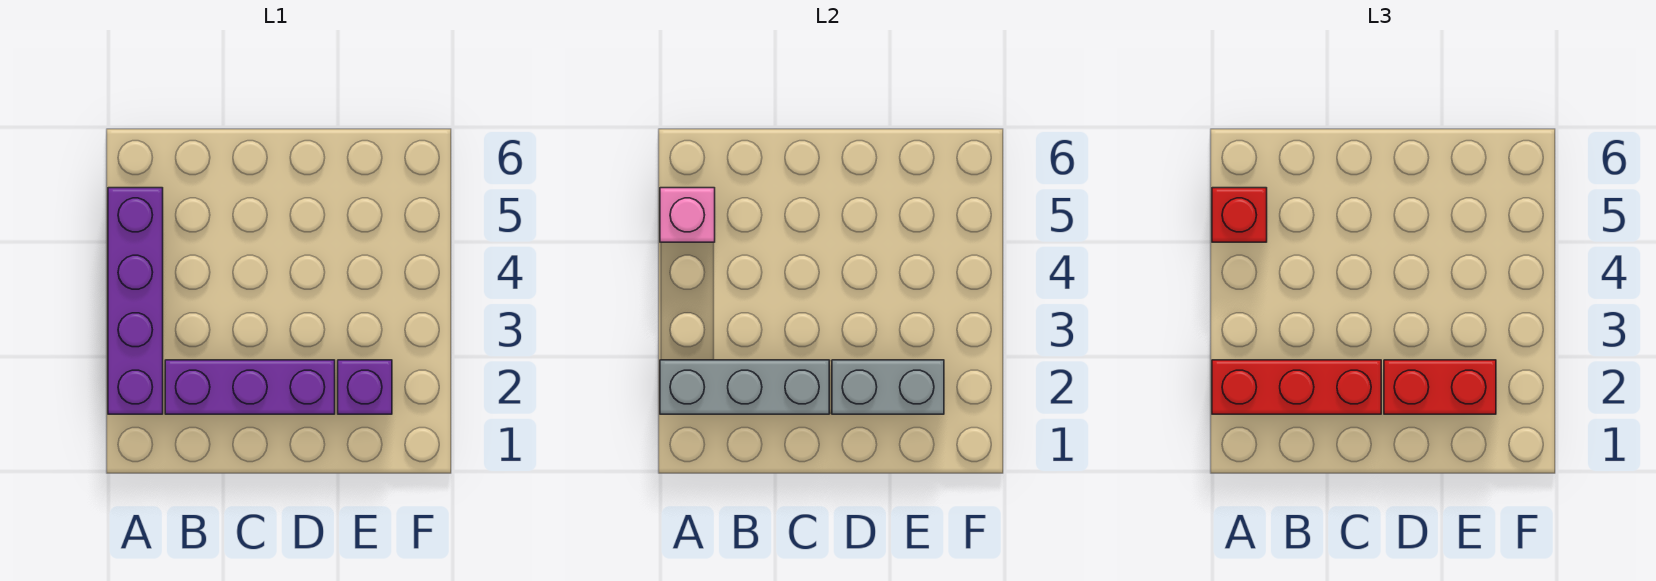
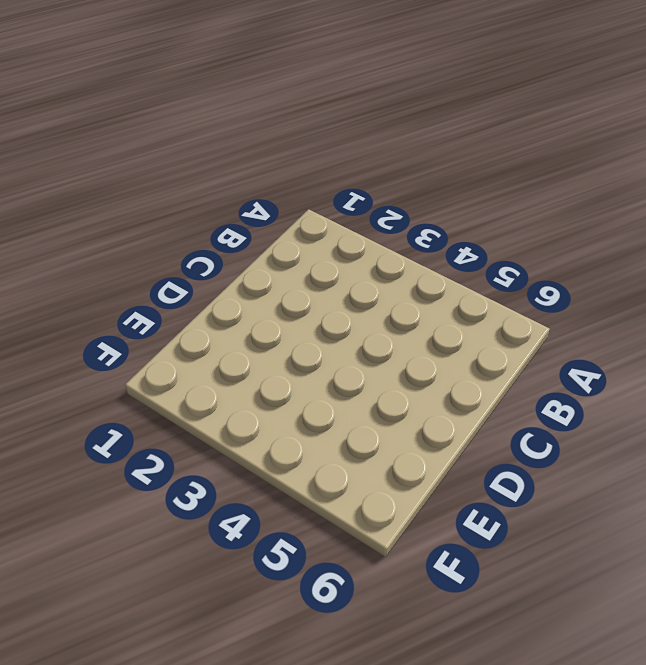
none -> purple brick A2:A5 level 1
none -> purple brick B2:D2 level 1

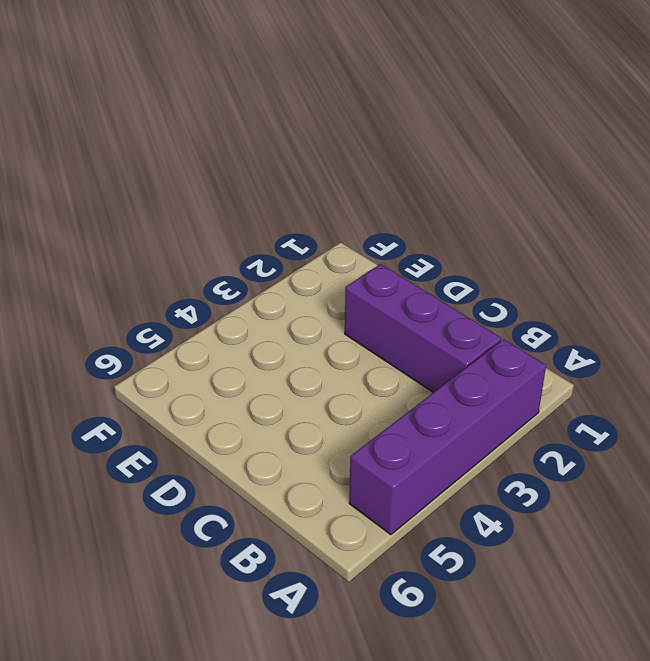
none -> purple brick E2 level 1
none -> grey brick A2:C2 level 2

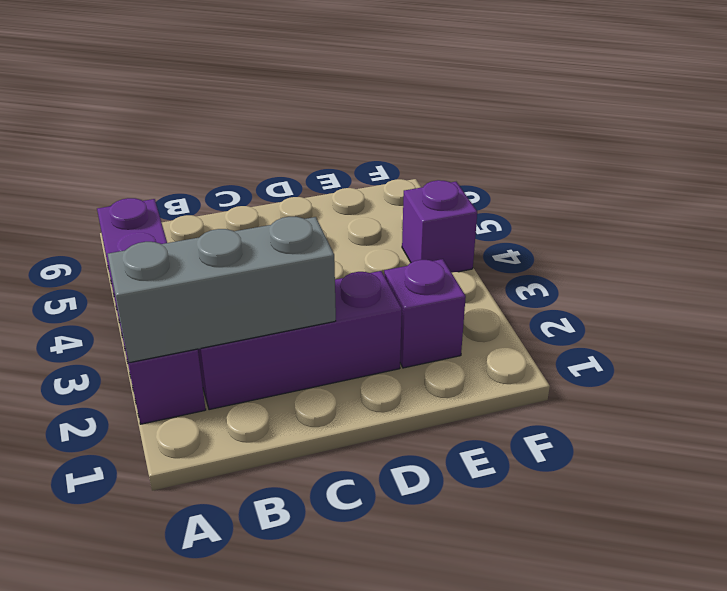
purple brick F4 level 1 -> none
none -> pink brick A5 level 2
none -> grey brick D2:E2 level 2

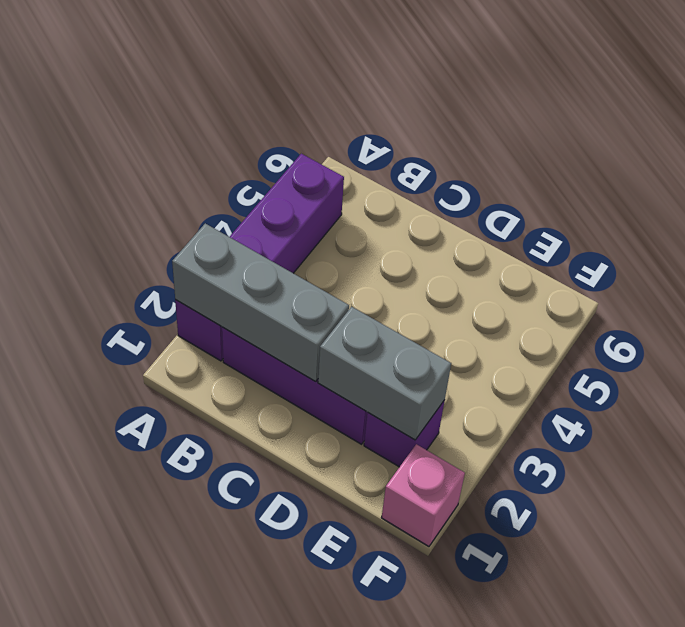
pink brick F1 level 1 -> pink brick A5 level 2
none -> red brick A2:C2 level 3
none -> red brick A5 level 3

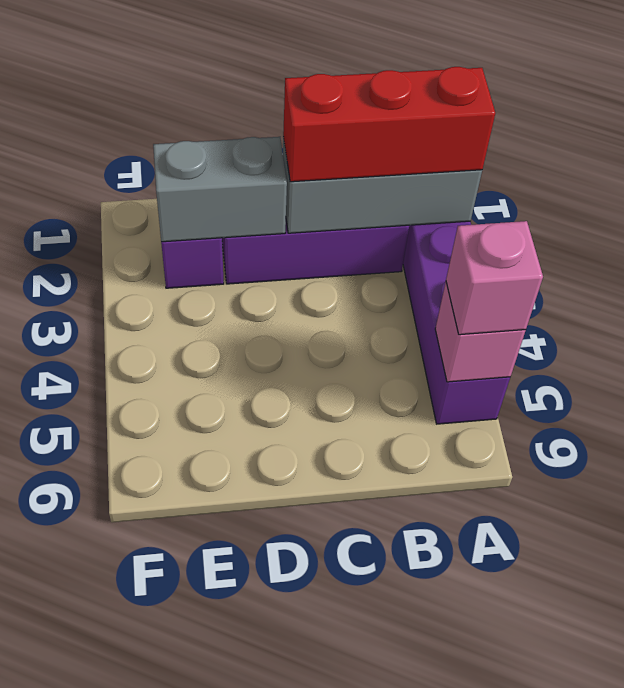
pink brick A5 level 3 -> red brick A5 level 3
none -> red brick D2:E2 level 3

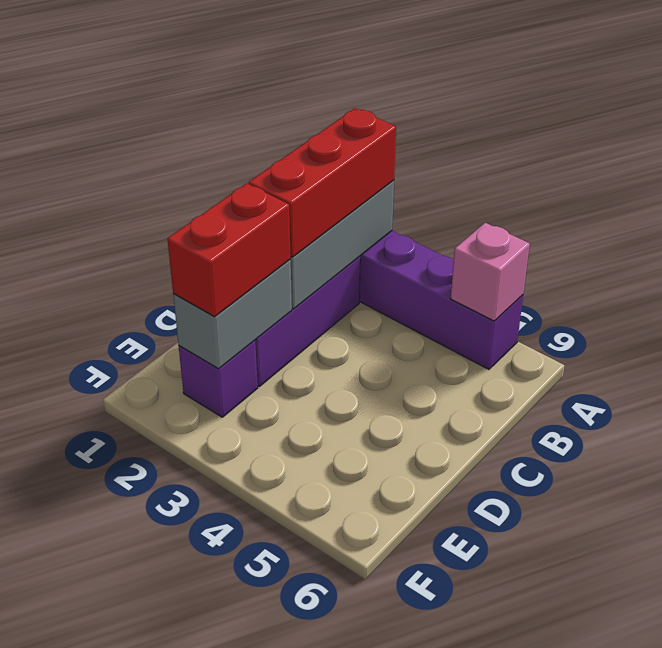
none -> red brick A5 level 3

